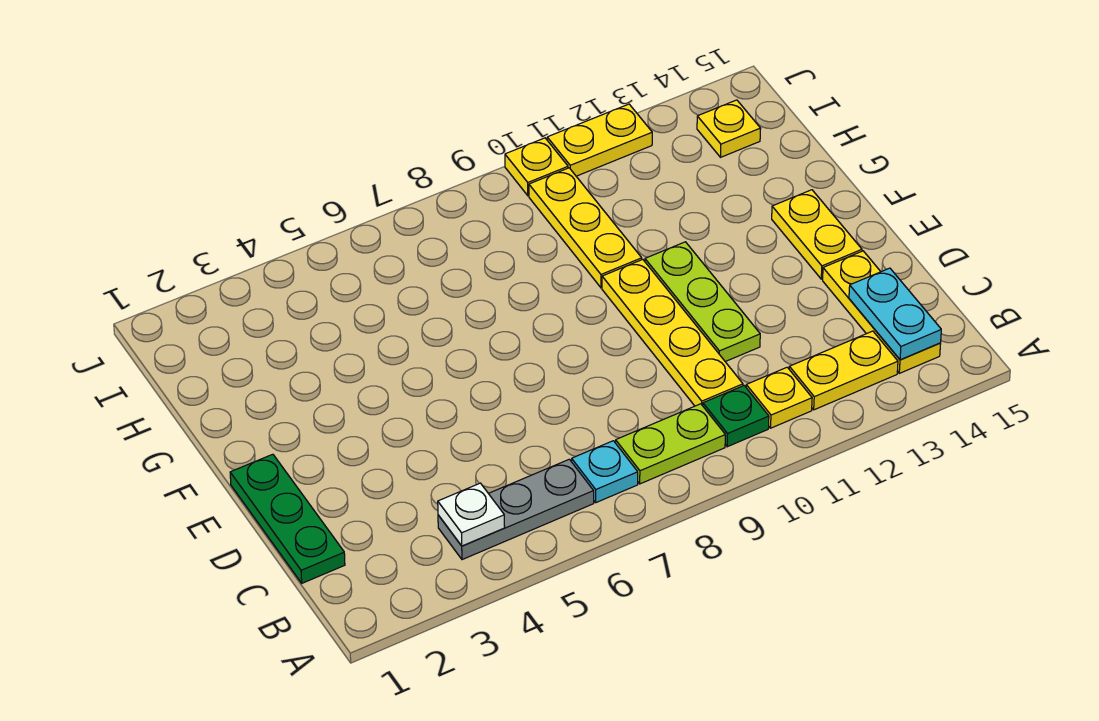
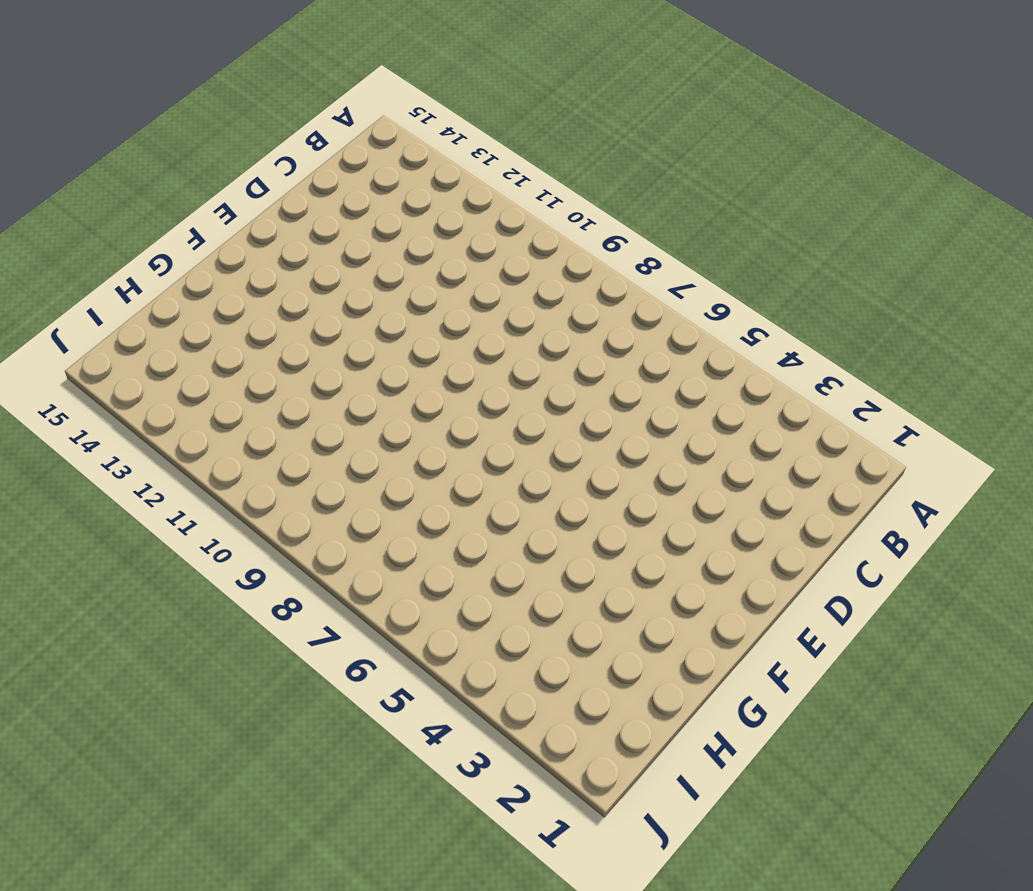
none -> grey plate B4:B6 level 1
none -> cyan plate B7 level 1
none -> lime plate B8:B9 level 1

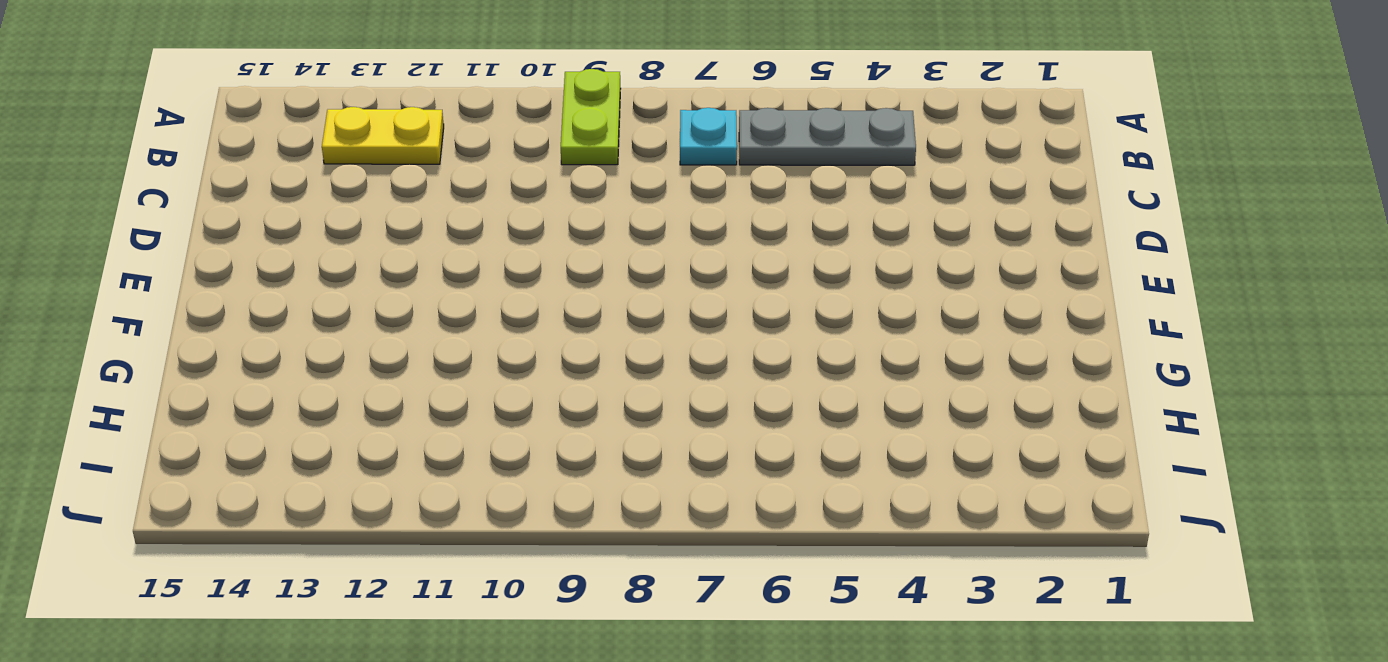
lime plate A9:B9 level 1 -> lime plate B8:B9 level 1
none -> green plate B10 level 1
none -> yellow plate B11 level 1
none -> yellow plate B14:D14 level 1

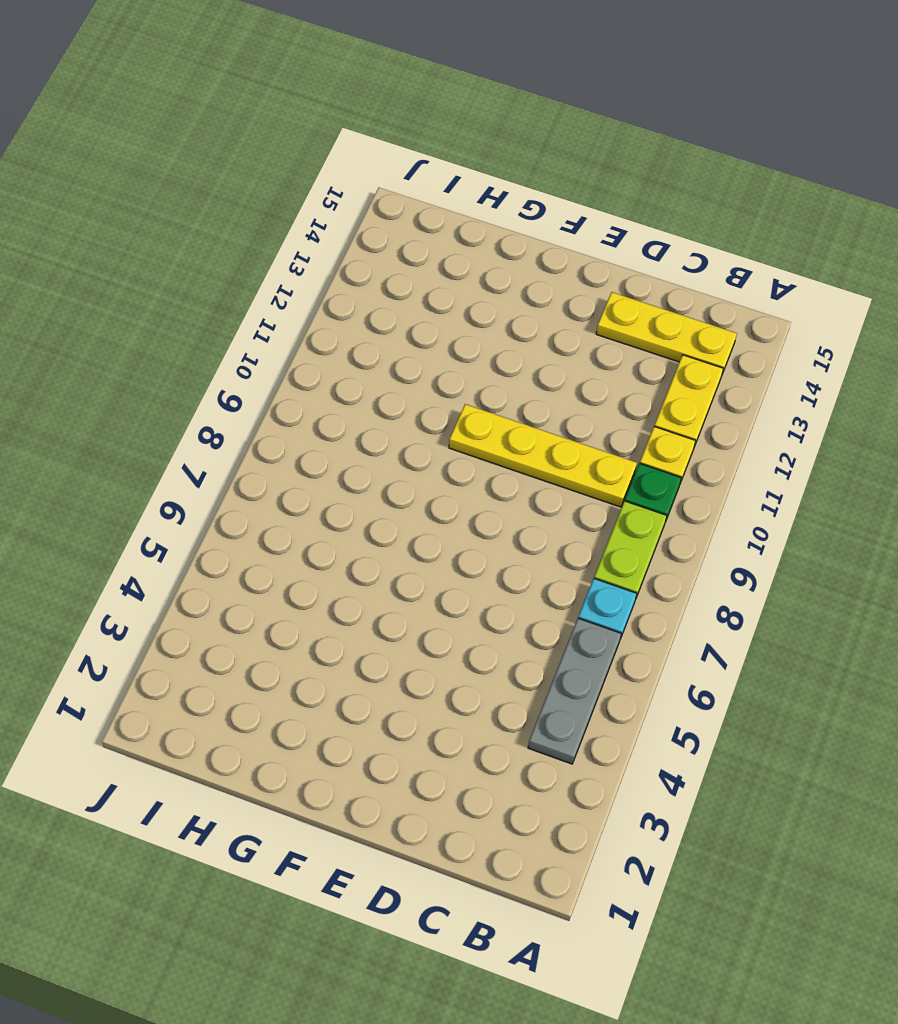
none -> green plate C1:E1 level 1
none -> lime plate D11:F11 level 1
none -> yellow plate E14:F14 level 1

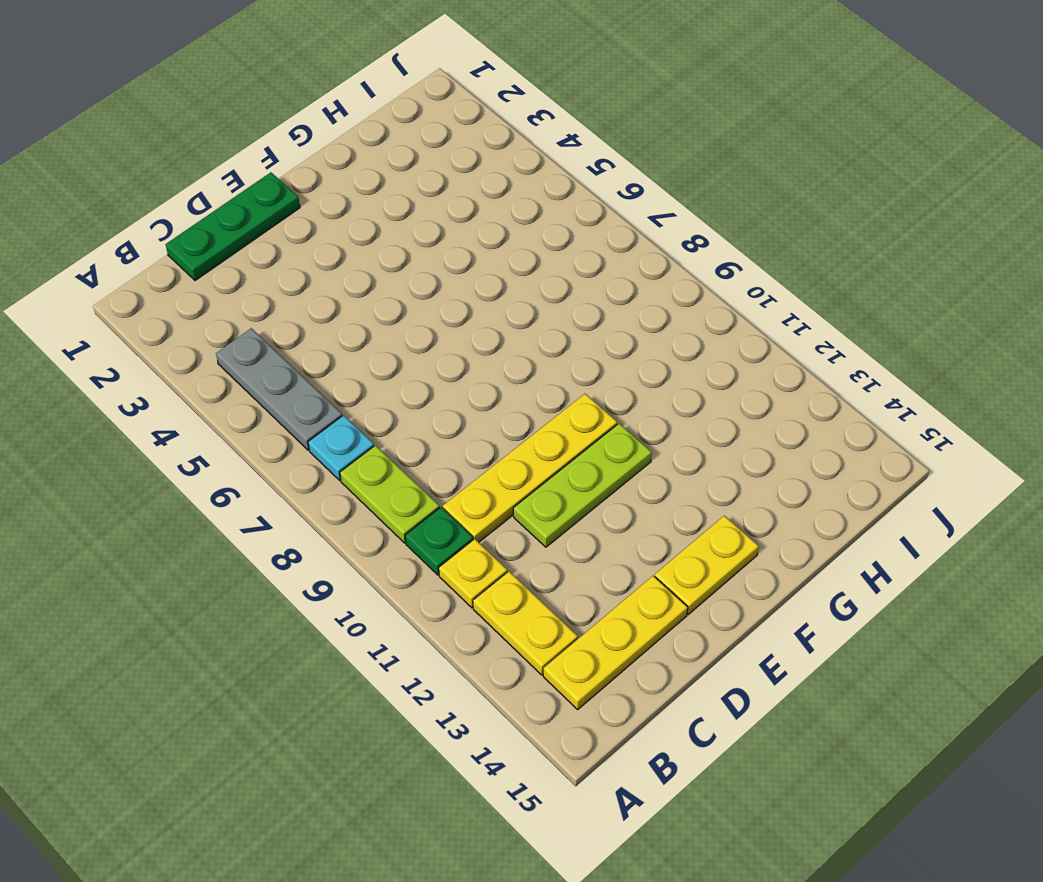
none -> yellow plate G10:I10 level 1
none -> yellow plate I14 level 1
none -> yellow plate J10 level 1

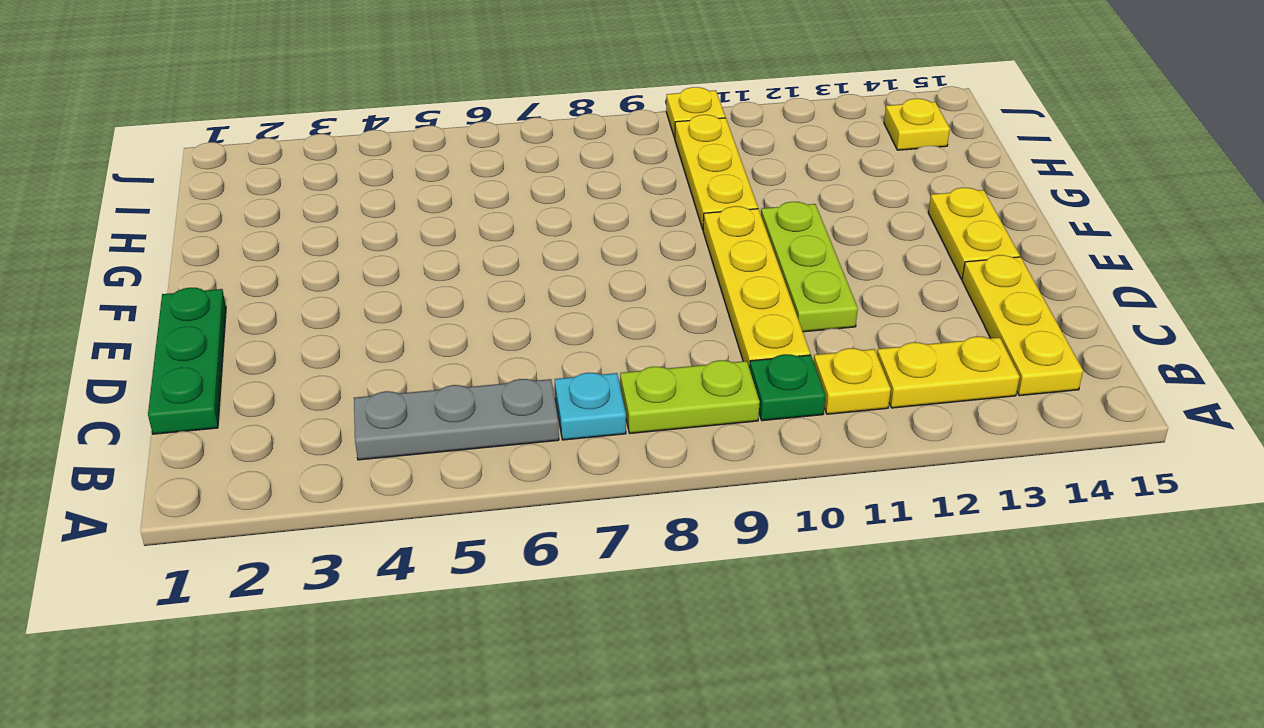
none -> yellow plate J11:J12 level 1
none -> white plate B4 level 2
none -> cyan plate B14:C14 level 2

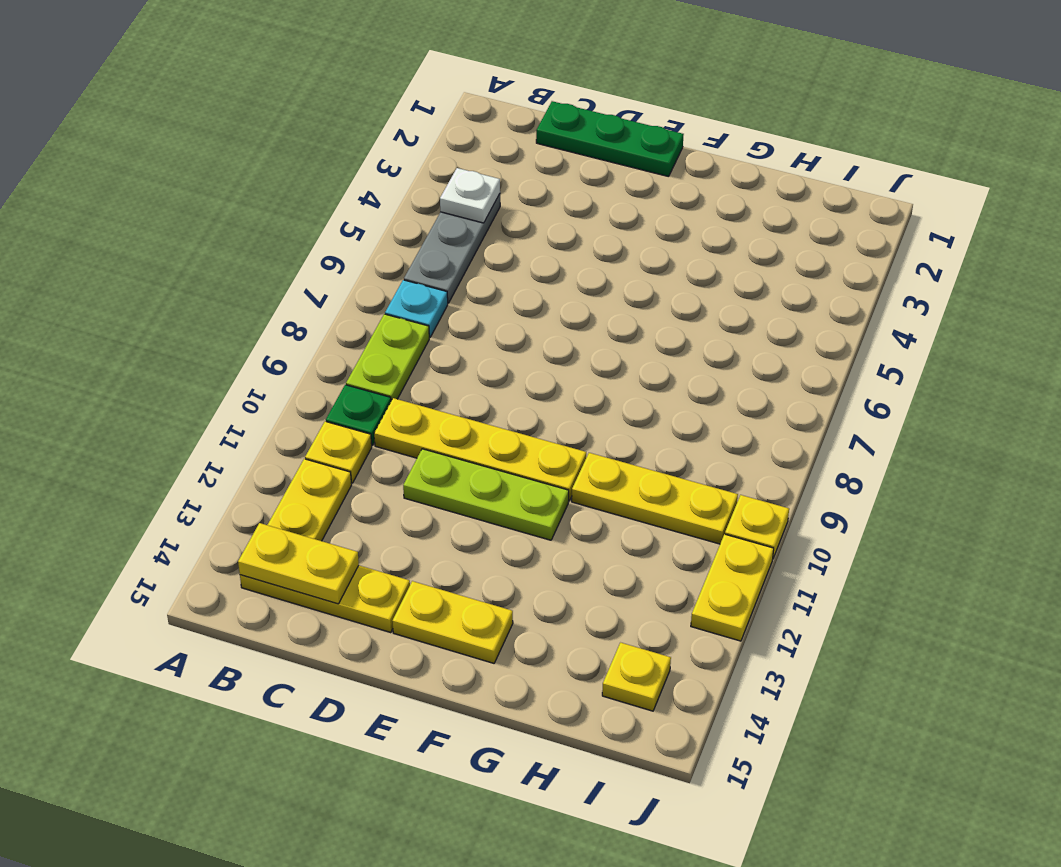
yellow plate B14:C14 level 2 -> cyan plate B14:C14 level 2

